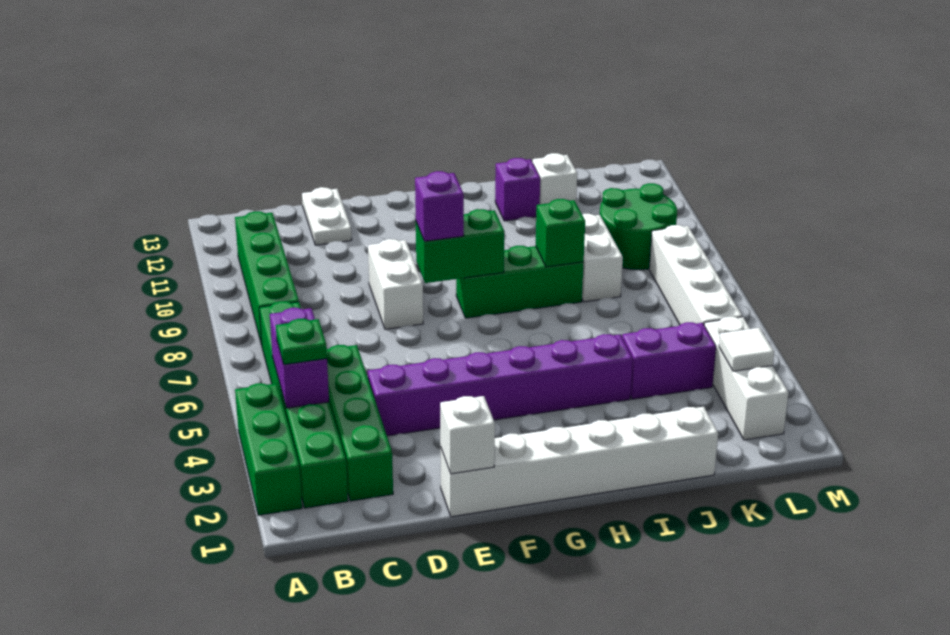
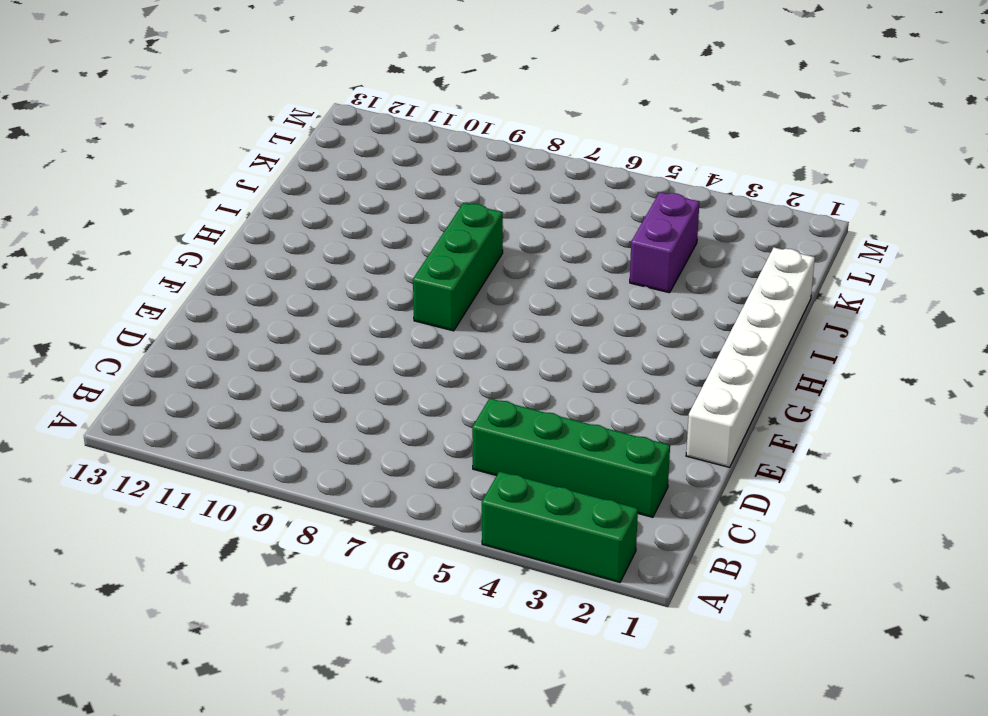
none -> green brick B2:B7 level 1
none -> green brick B8:B11 level 1
none -> purple brick D4:I4 level 1

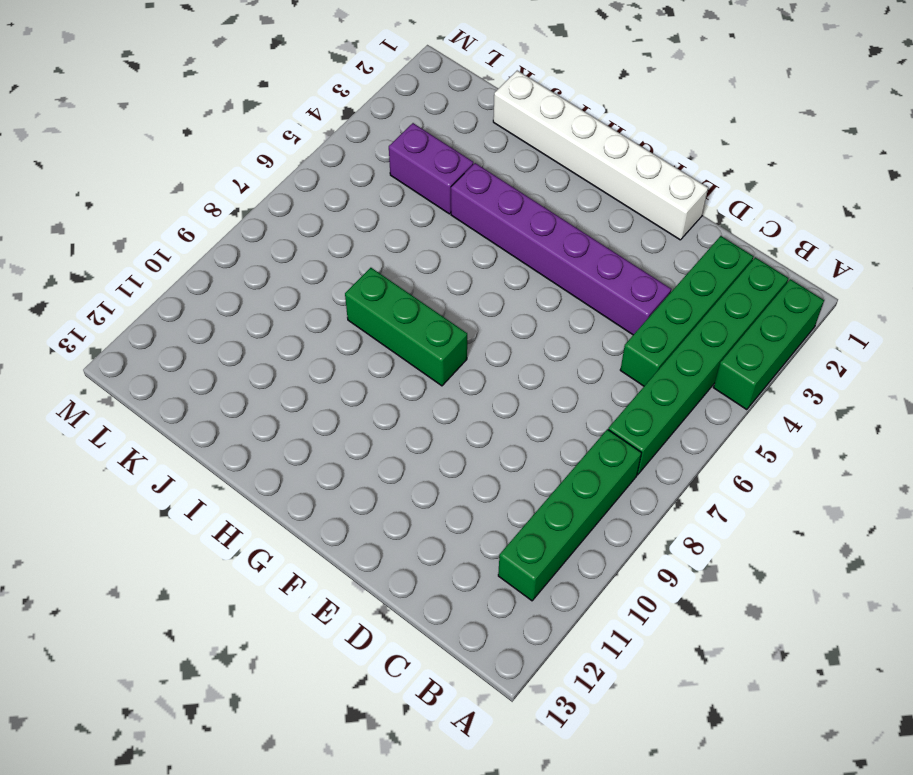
none -> white plate D12:D13 level 1
none -> white brick E8:E9 level 1
none -> purple brick I12 level 1

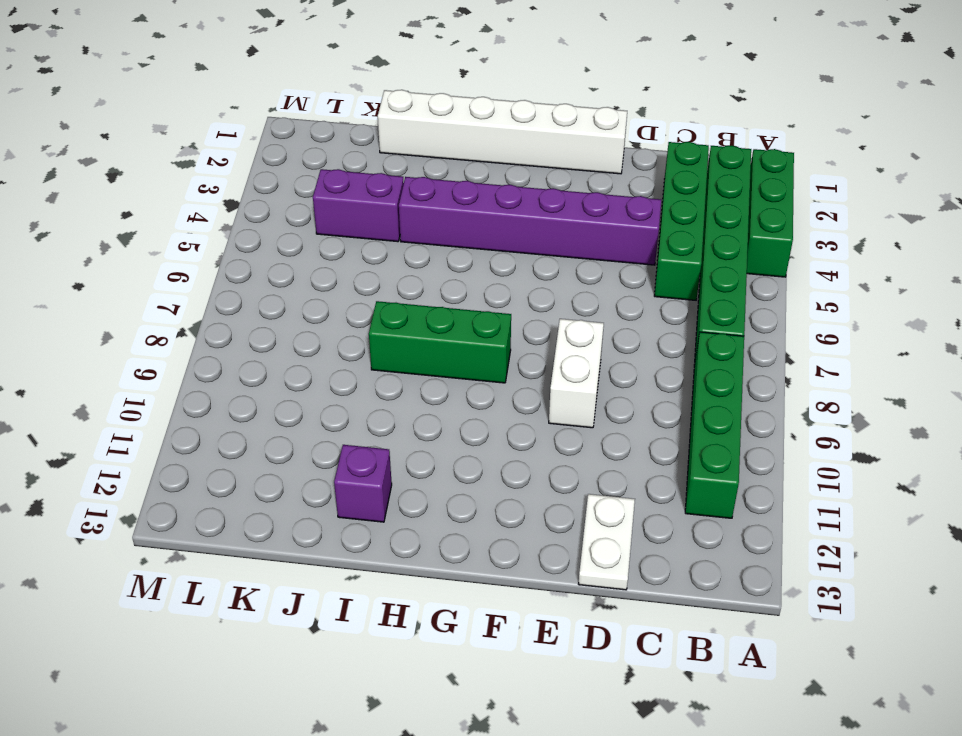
none -> white brick J8:J9 level 1
none -> white brick J12 level 1
none -> green round brick K9:L10 level 1

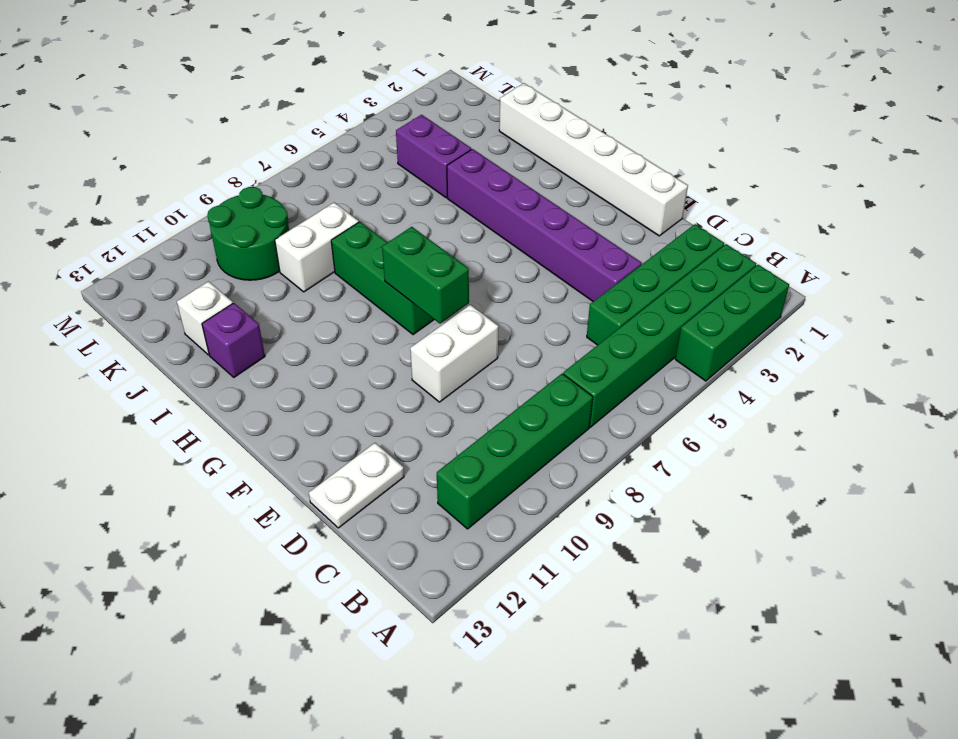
none -> white brick L2:L4 level 1
none -> white brick L5:L8 level 1
none -> purple brick B4:B5 level 2

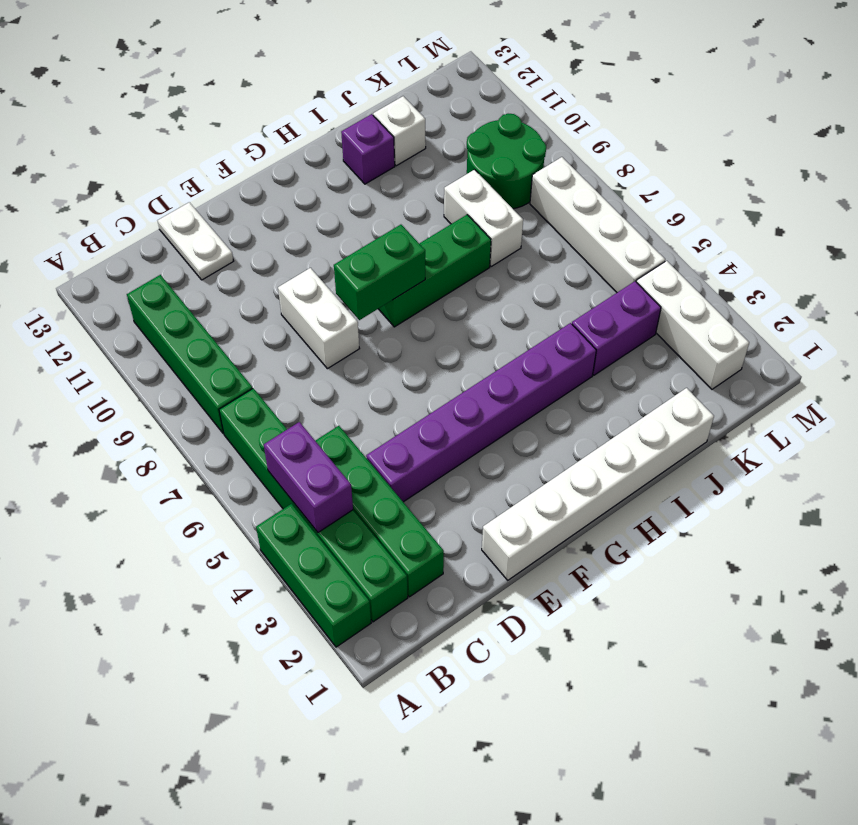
none -> white brick E1 level 2
none -> green brick I8 level 2
none -> white tile L3 level 2

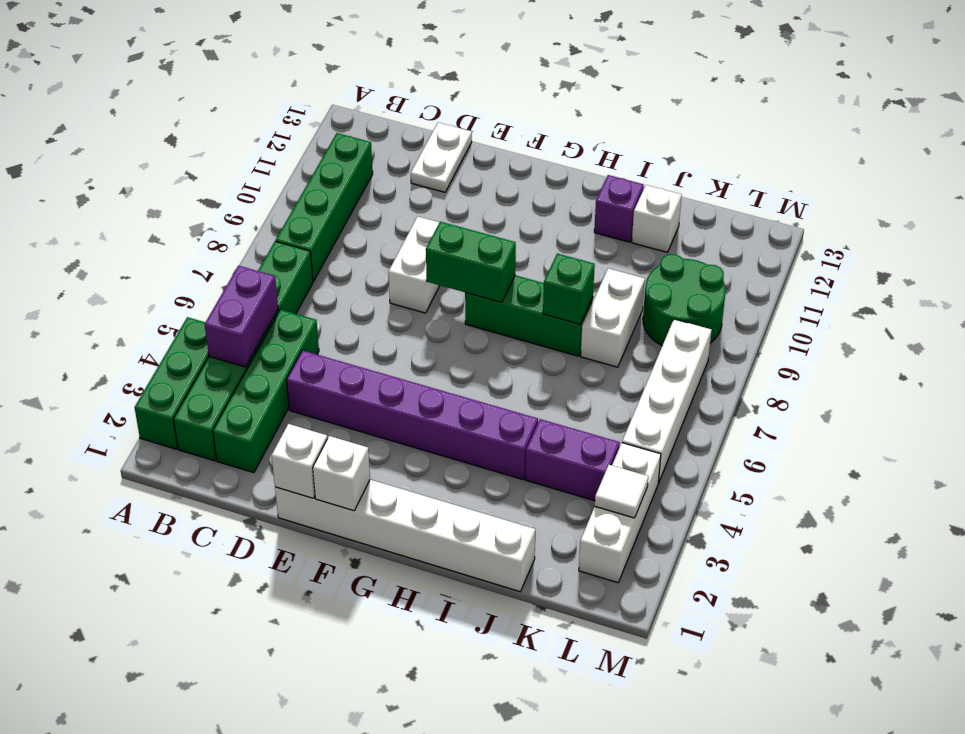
white brick F1 level 2 -> none
none -> green plate B4 level 3
none -> purple brick F8 level 3

